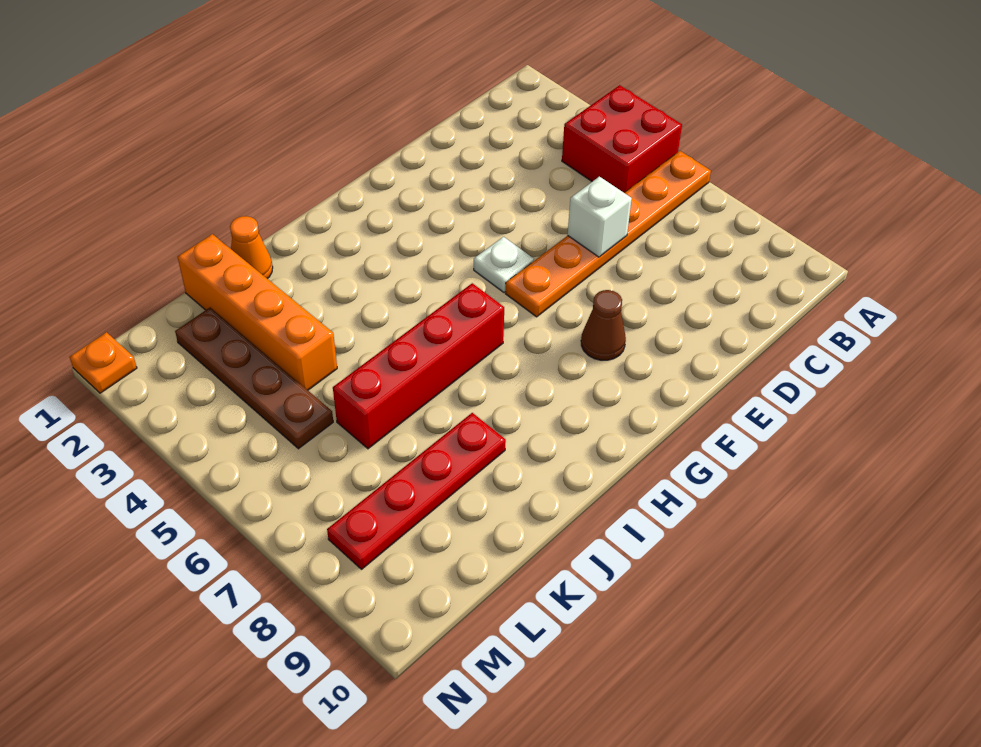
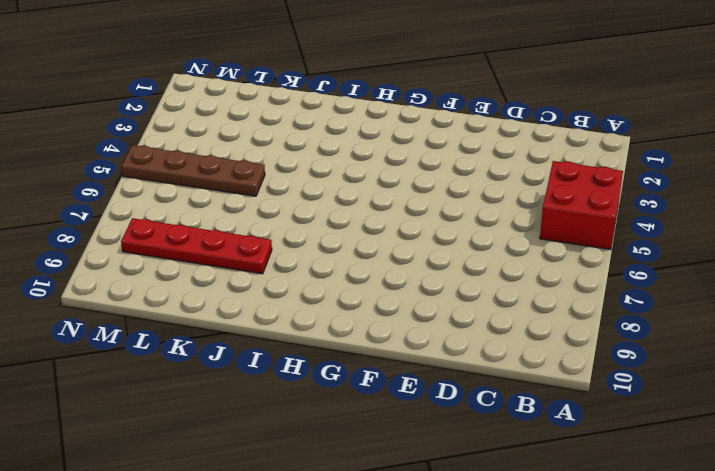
brown plate K5:N5 level 1 -> brown plate L2:L5 level 1
none -> orange plate A6:F6 level 1
none -> white plate F5 level 1

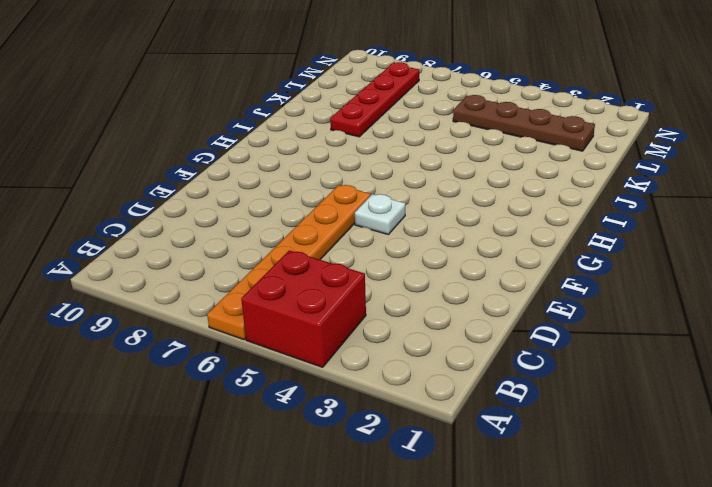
none -> brown cone F8 level 1
none -> red brick H6:K6 level 1

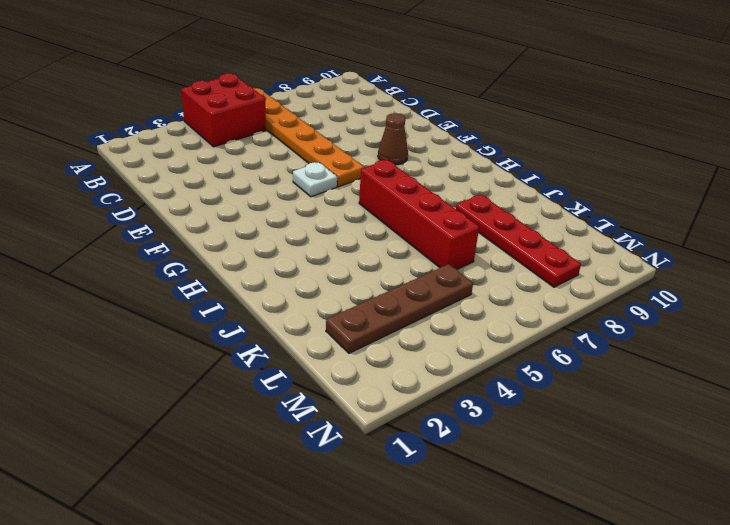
none -> orange cone J1 level 1
none -> orange brick K1:K4 level 1

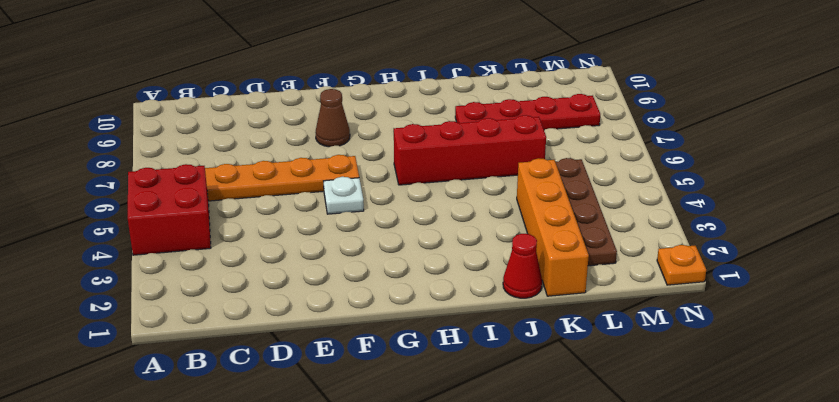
red cone J1 level 1 -> orange cone J1 level 1
none -> white brick D6 level 2

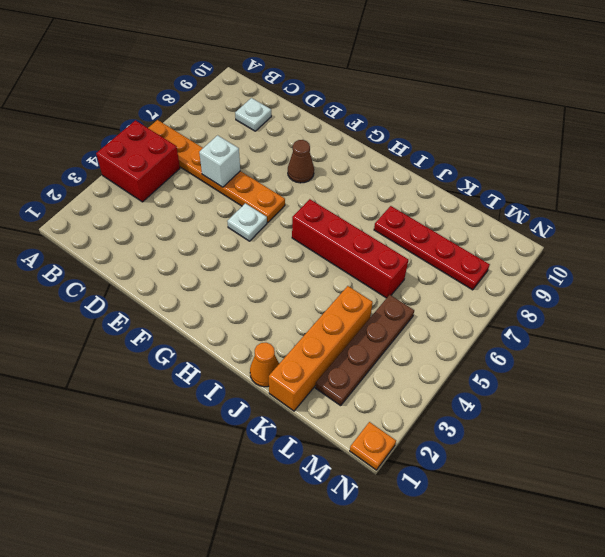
white plate C9 level 1 -> none

